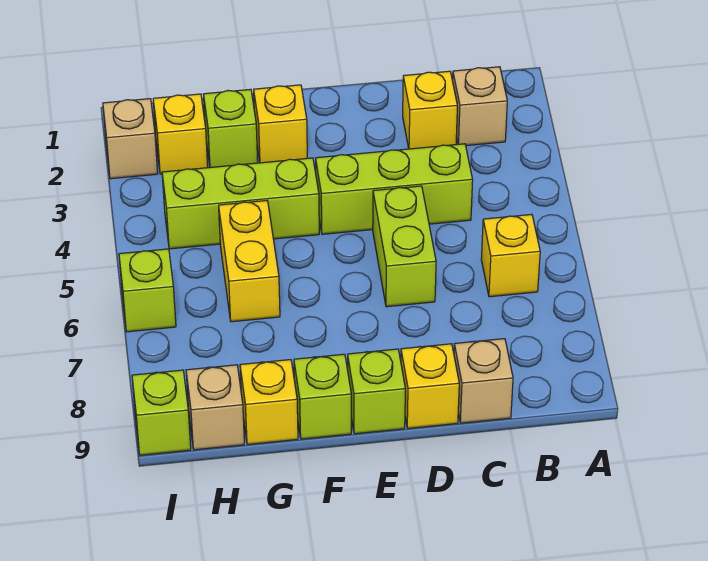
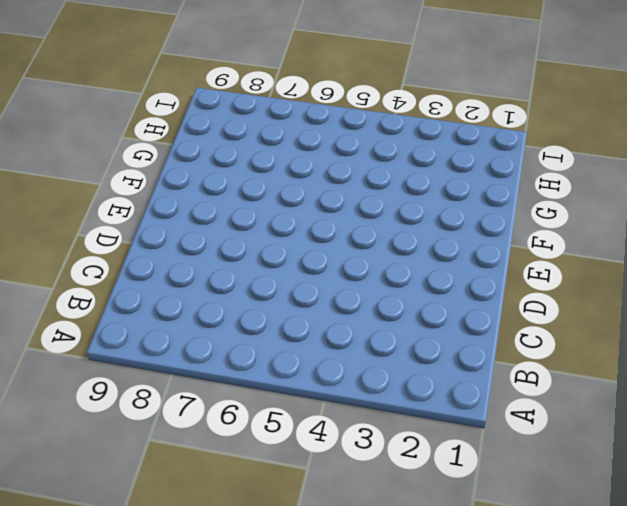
none -> tan brick B2 level 1
none -> yellow brick B6 level 1
none -> yellow brick C2 level 1

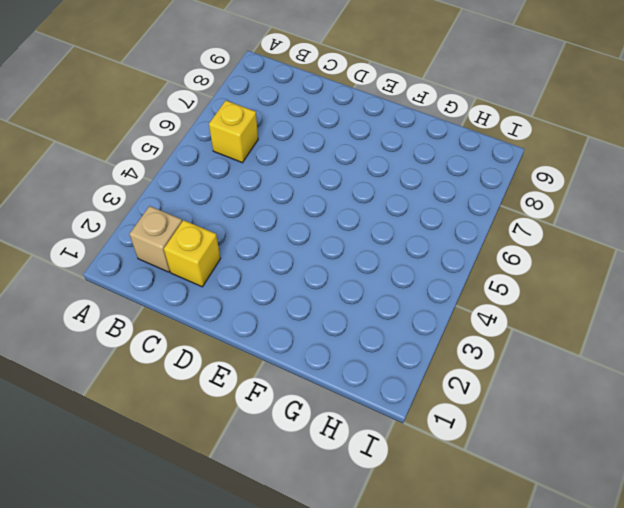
none -> lime brick C4:E4 level 1
none -> tan brick C9 level 1
none -> lime brick D5:D6 level 1

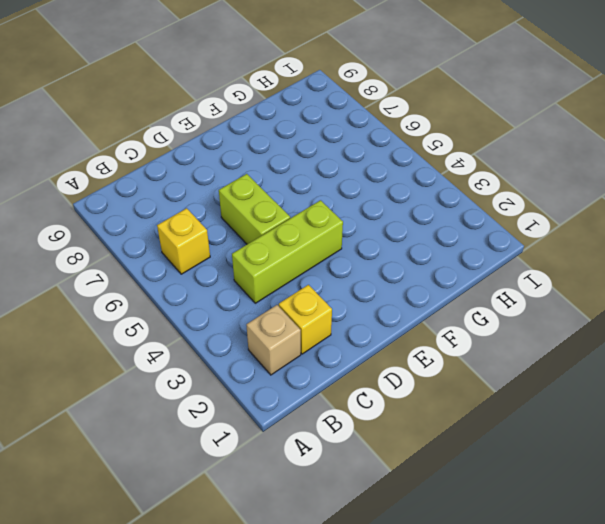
none -> tan brick C9 level 1
none -> yellow brick D9 level 1
none -> lime brick E9 level 1

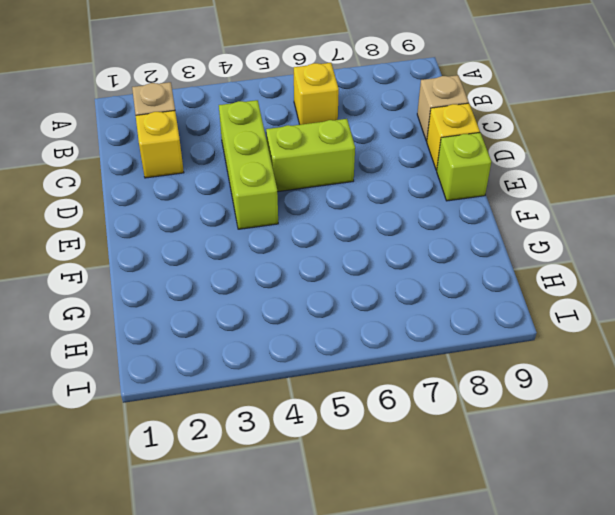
none -> yellow brick F2 level 1
none -> lime brick F4:H4 level 1
none -> lime brick F9 level 1

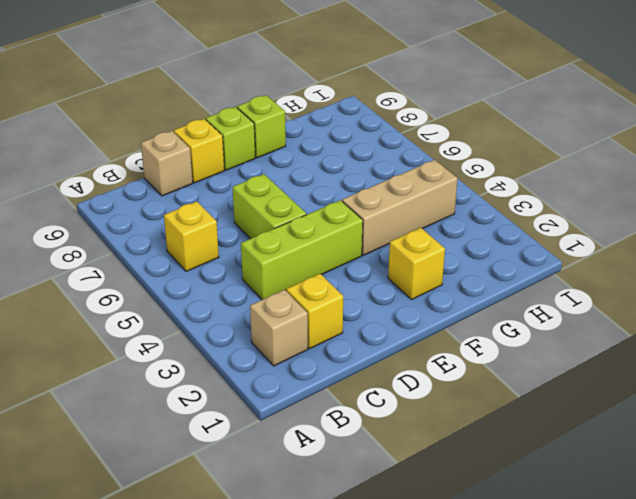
tan brick F4:H4 level 1 -> lime brick F4:H4 level 1
none -> lime brick G2 level 1
none -> yellow brick G5:G6 level 1
none -> yellow brick G9 level 1

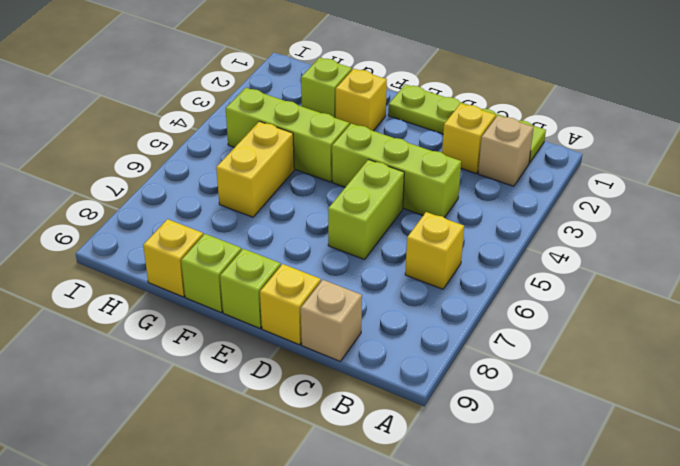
lime plate B1:E1 level 1 -> none
none -> yellow brick H2 level 1
none -> tan brick H9 level 1
none -> tan brick I2 level 1

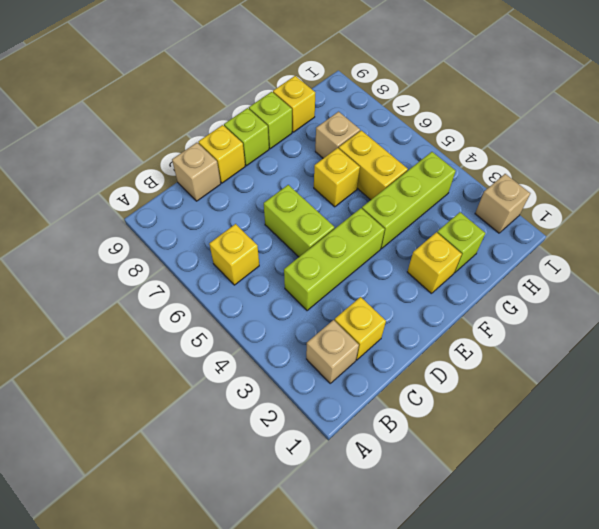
yellow brick F6 level 1 -> yellow brick H2 level 1
tan brick G7 level 1 -> tan brick H9 level 1
none -> lime brick I6 level 1
none -> lime brick I9 level 1

